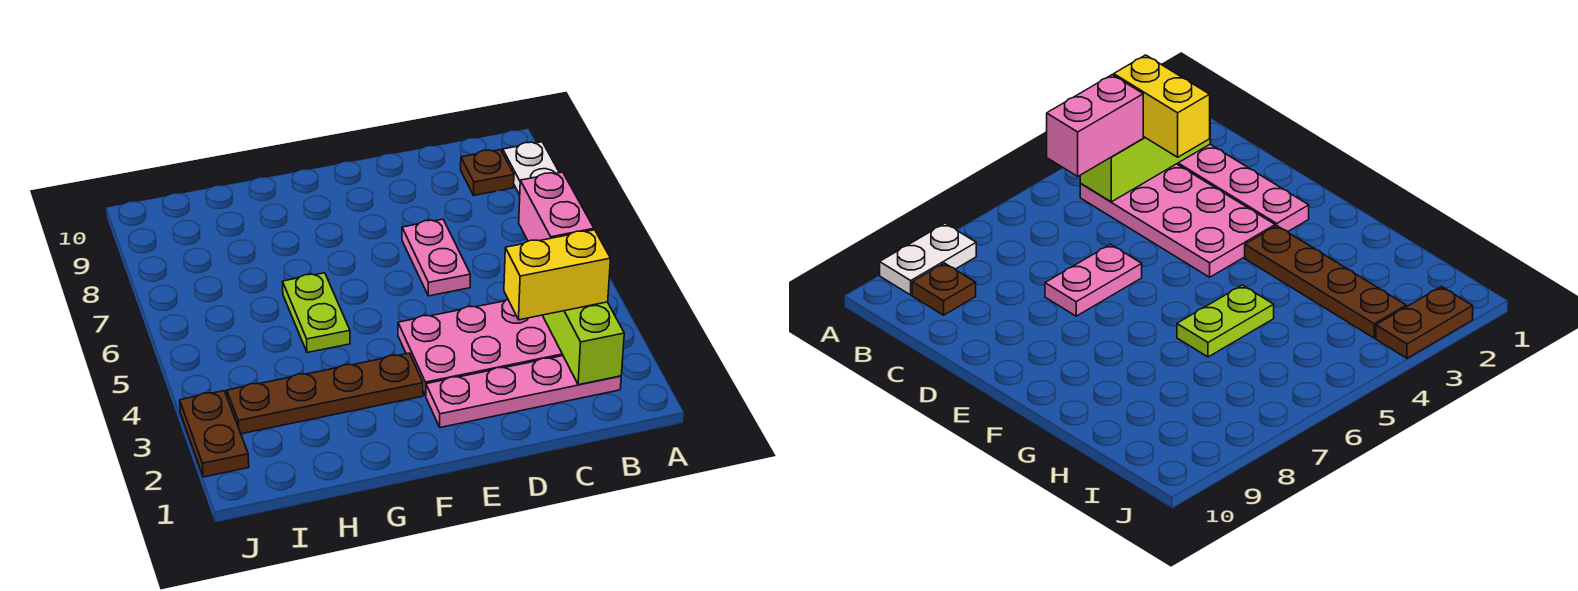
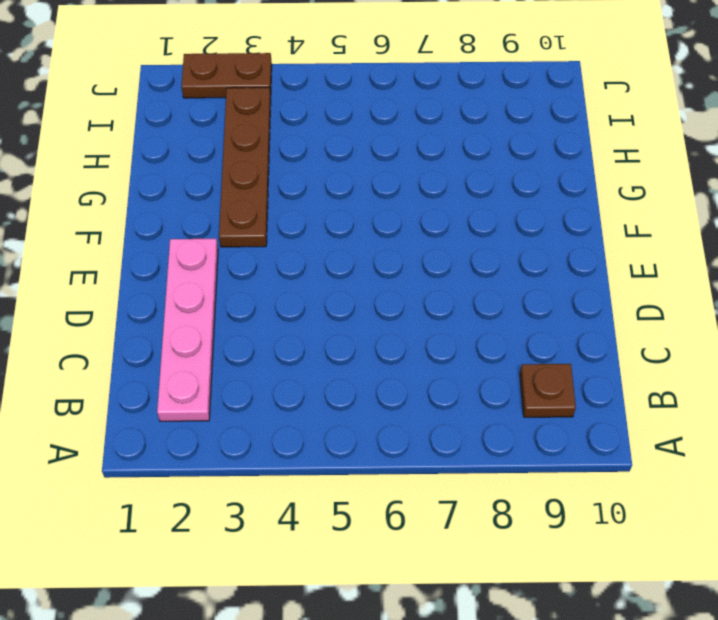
none -> white plate A8:A9 level 1
none -> pink plate B3:E4 level 1

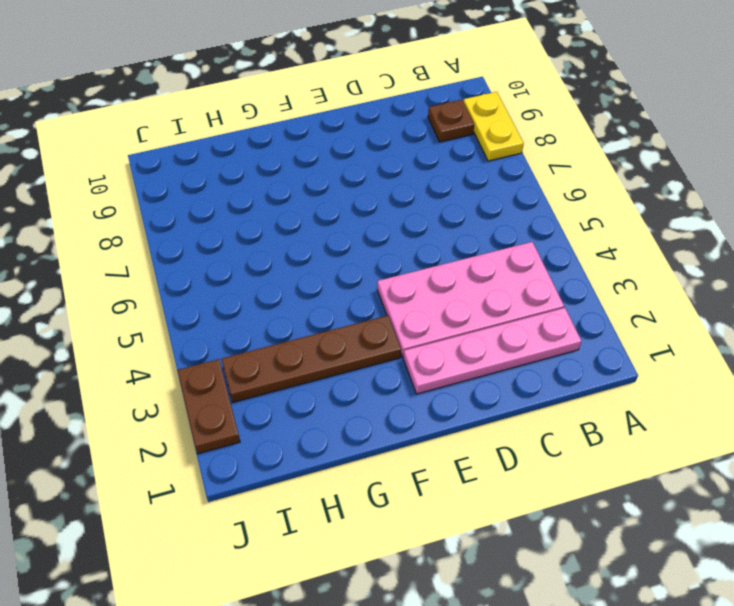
yellow plate A8:A9 level 1 -> white plate A8:A9 level 1
none -> pink plate D6:D7 level 1
none -> lime plate G5:G6 level 1

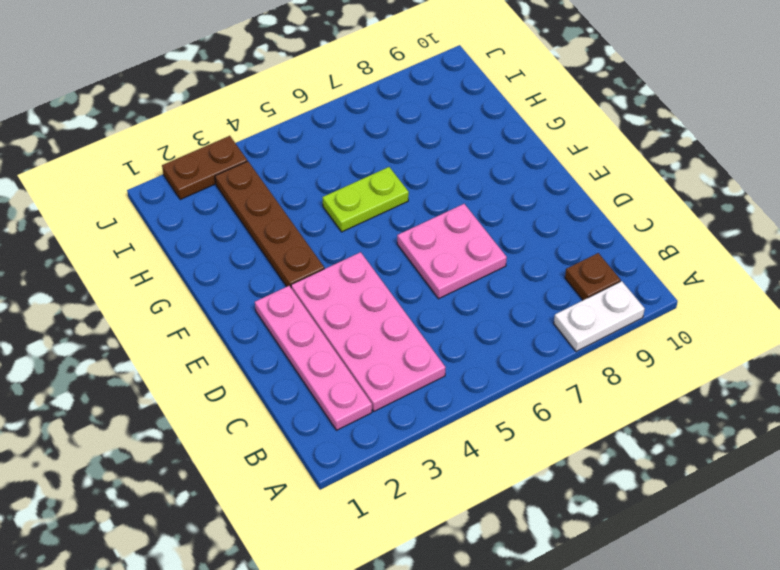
pink plate D6:E7 level 1 -> pink plate D6:D7 level 1
none -> lime brick B2:B4 level 2
none -> yellow brick B3:C3 level 3

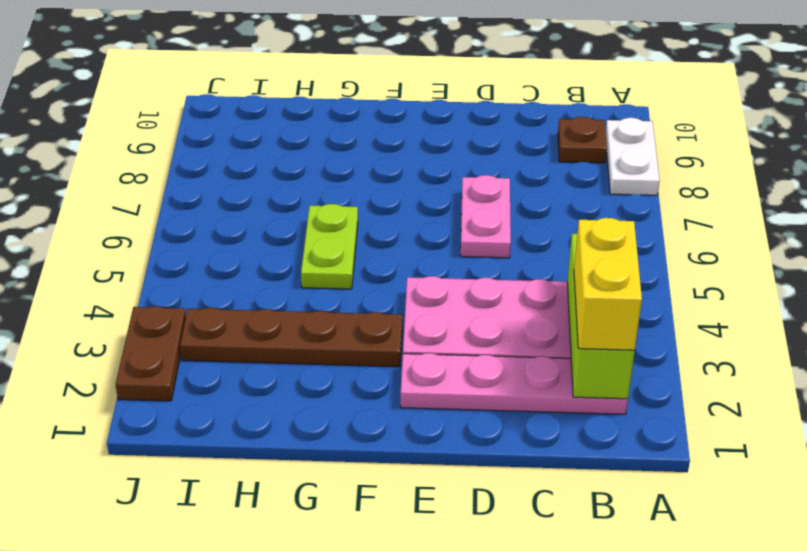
yellow brick B2:B3 level 3 -> yellow brick B3:C3 level 3
none -> pink brick B4:B5 level 3

